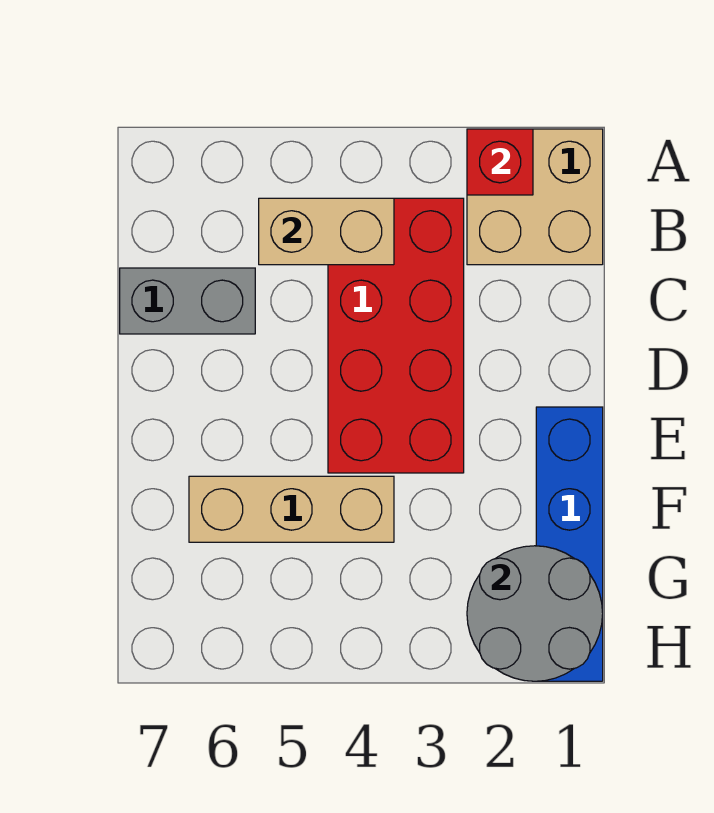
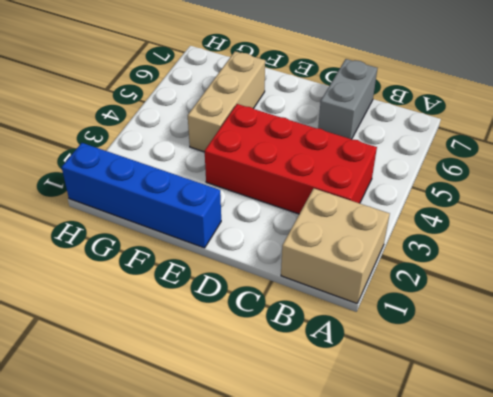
none -> red brick A2 level 2
none -> tan brick B4:B5 level 2

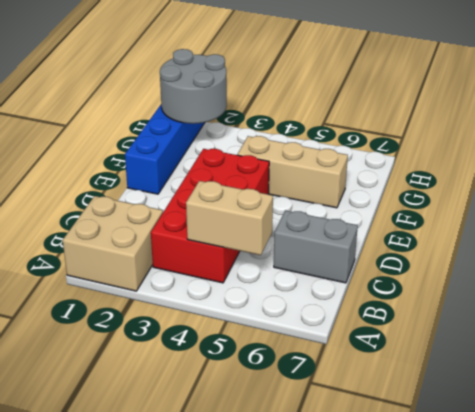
none -> red brick A2 level 2

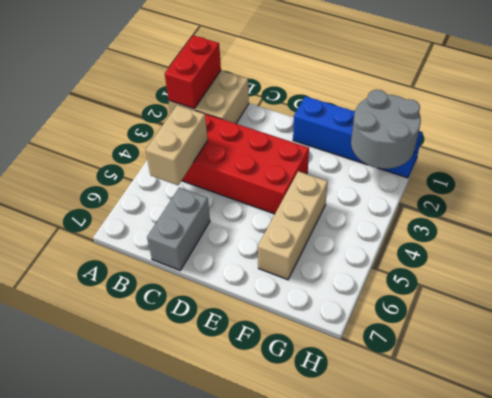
red brick A1:A2 level 2 -> red brick A2 level 2

